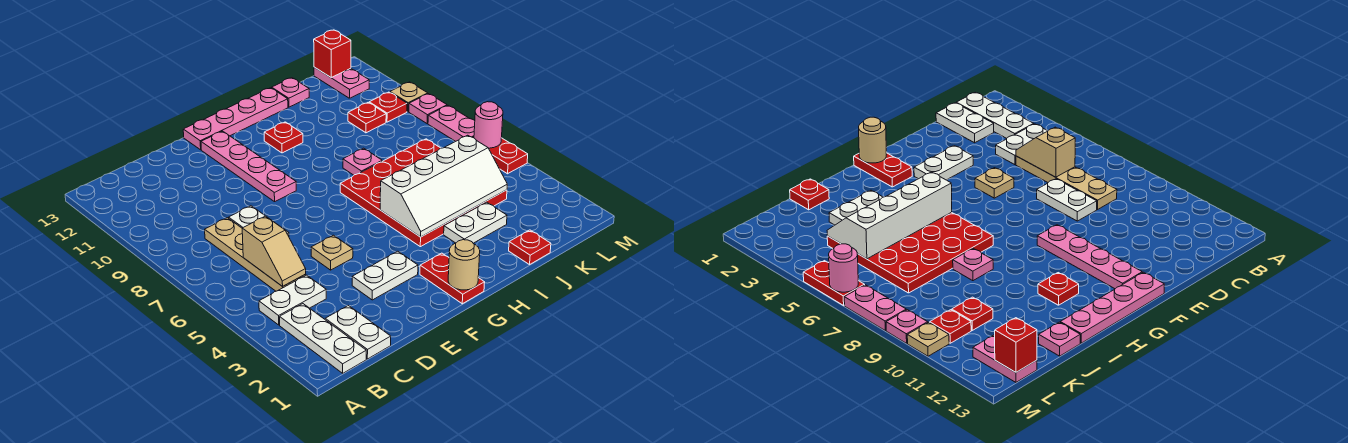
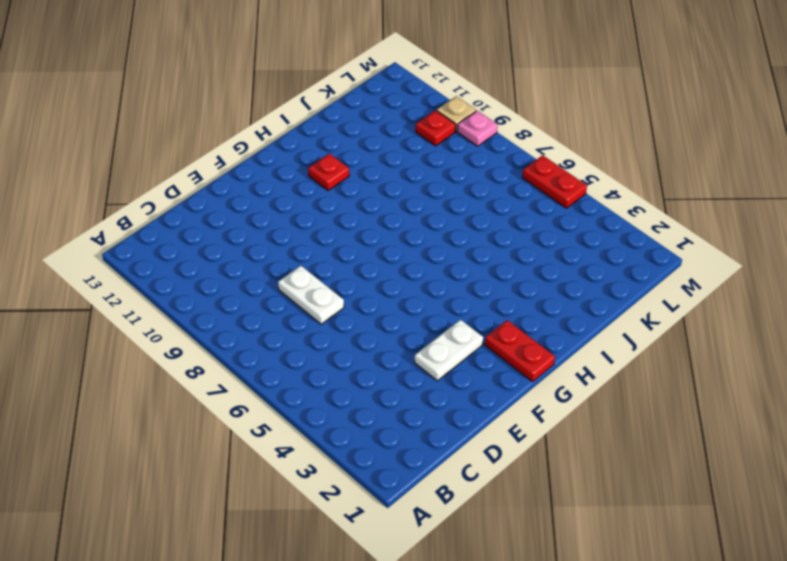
none -> white plate B1:B3 level 1
none -> white plate B4:C4 level 1
none -> white plate C1:C2 level 1

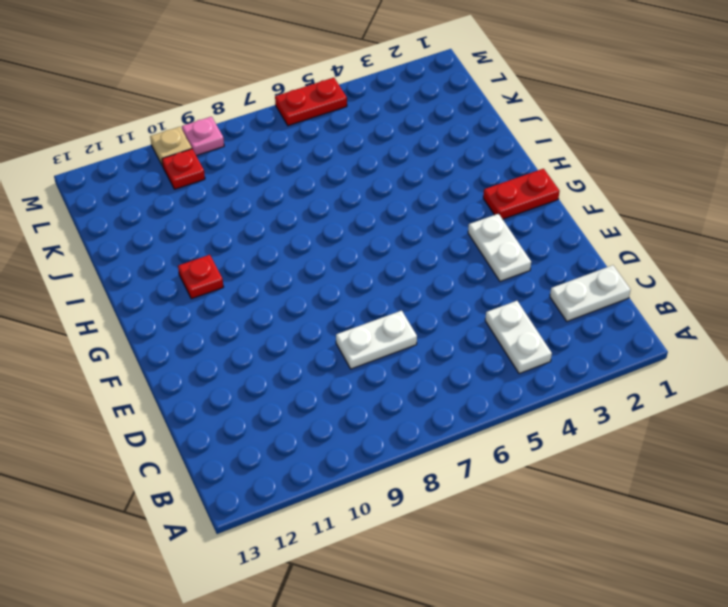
none -> white plate B1:B3 level 1
none -> tan plate C5:C8 level 1
none -> tan plate E5 level 1

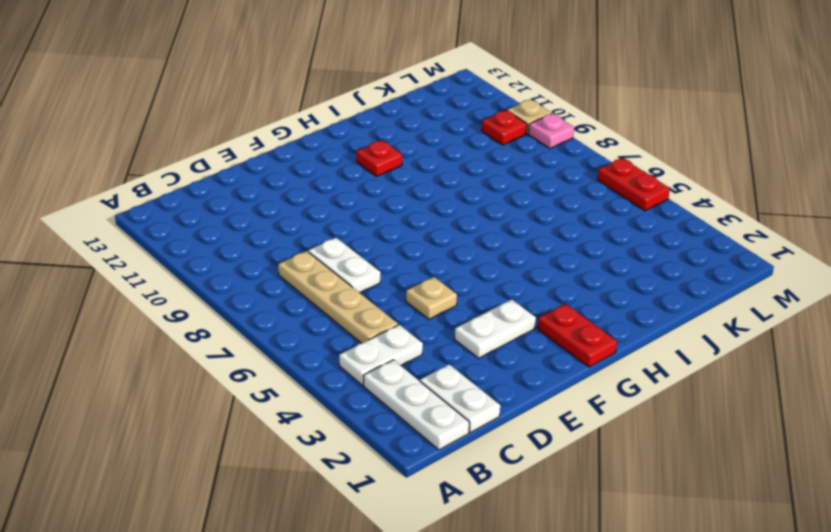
none -> pink plate F9:F12 level 1
none -> pink plate F13:I13 level 1
none -> red plate H4:K7 level 1

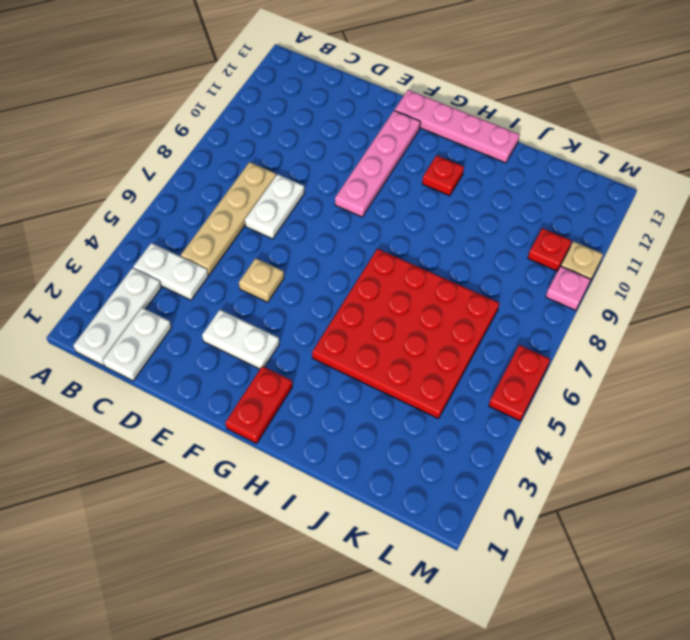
none -> white plate I3:J3 level 1
none -> pink plate I8 level 1
none -> red plate J1 level 1

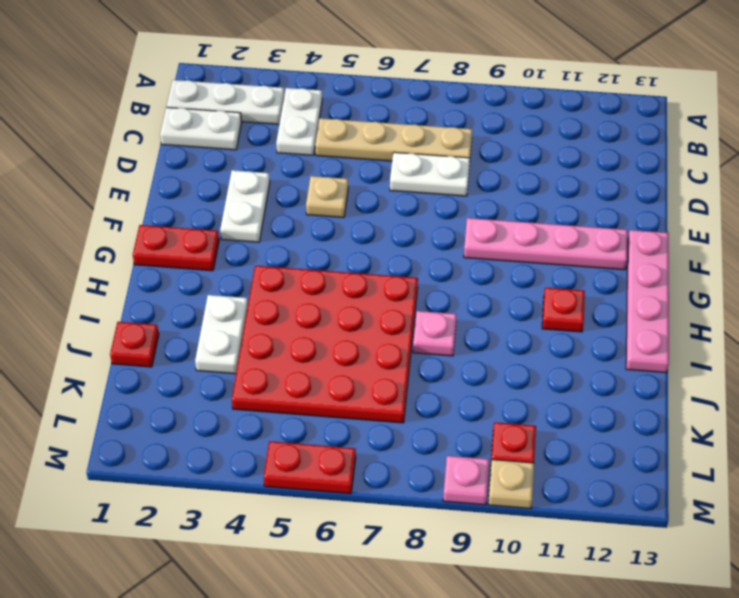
none -> pink plate J13 level 1
none -> red plate K10 level 1
none -> pink plate L12:L13 level 1

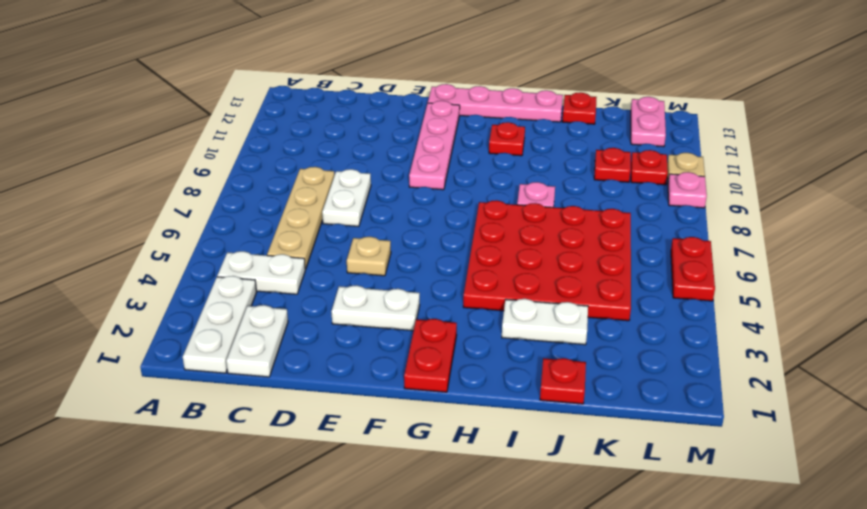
red plate J13 level 1 -> pink plate J13 level 1
none -> pink plate M7:M8 level 1
none -> tan slope C5:C6 level 2 top 6
none -> tan round brick G1 level 2

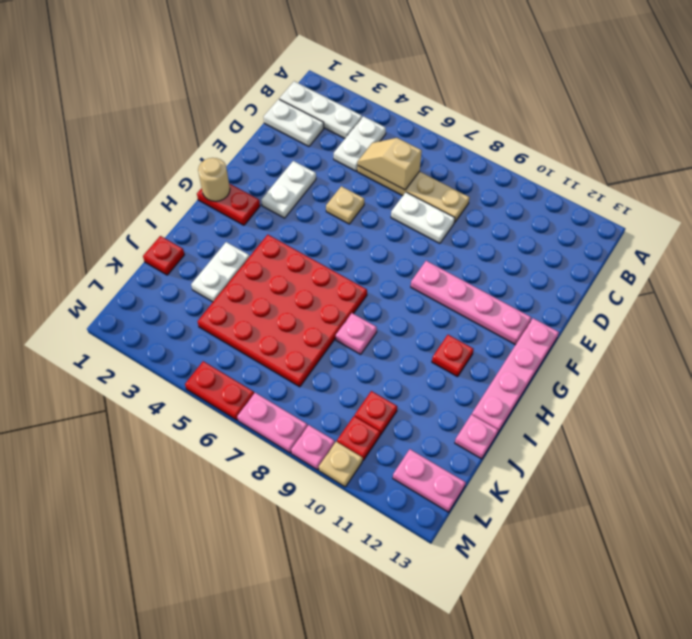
none -> white slope H4:K5 level 2 top 5
none -> red brick L13 level 2
none -> pink round brick M6 level 2

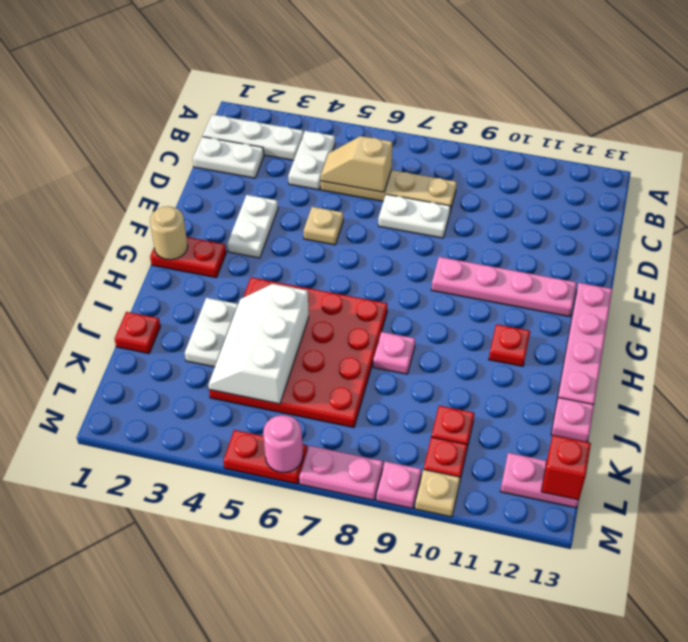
white slope I4:K5 level 2 top 5 -> white slope H4:K5 level 2 top 5

